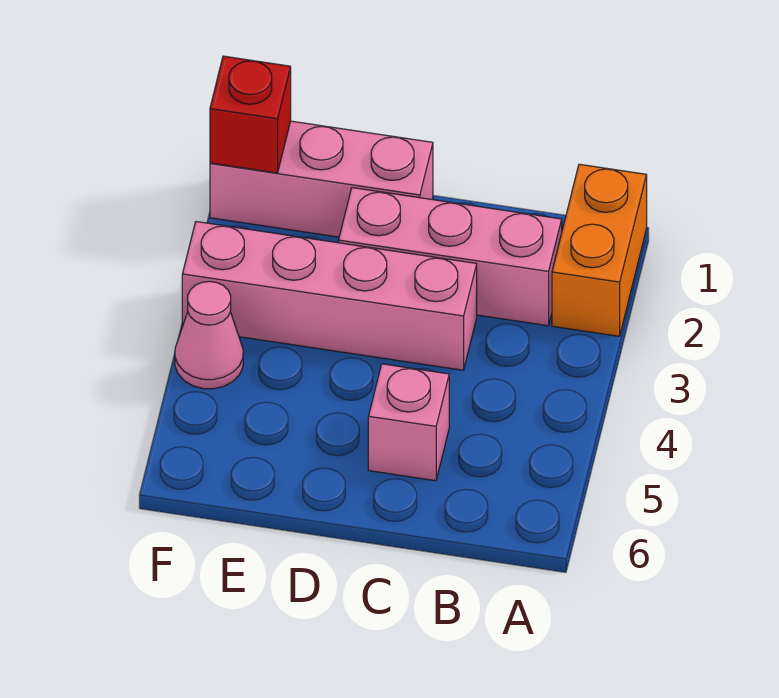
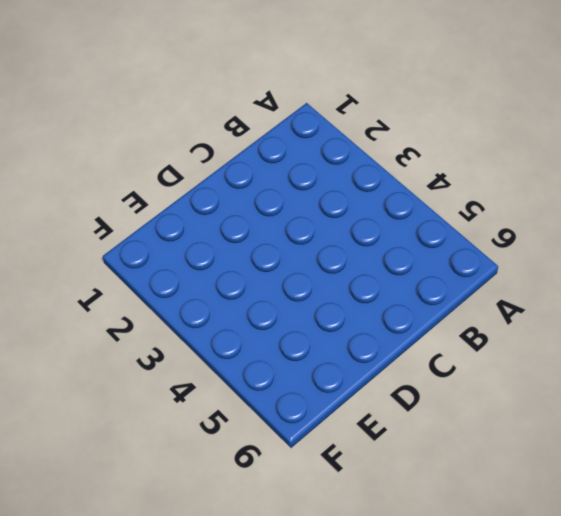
none -> orange brick A1:A2 level 1
none -> pink brick B2:D2 level 1

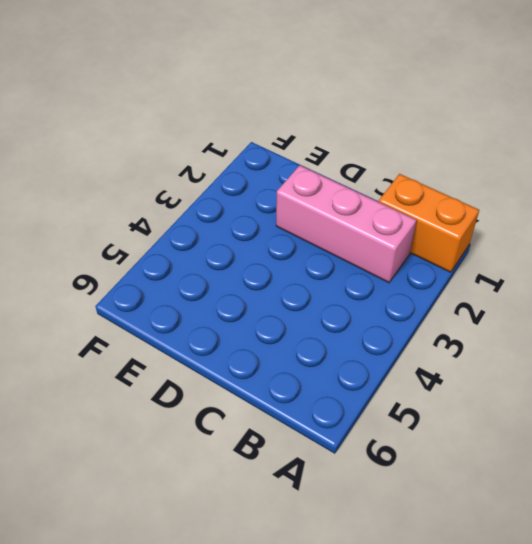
orange brick A1:B1 level 1 -> orange brick A1:A2 level 1
none -> pink brick C3:F3 level 1
none -> pink brick C5 level 1

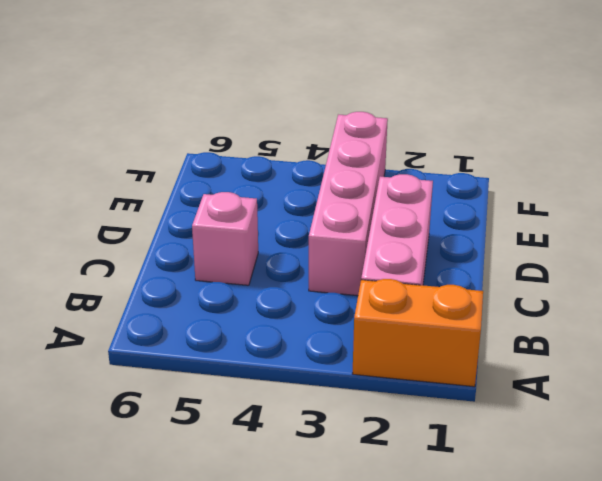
none -> pink brick D1:F1 level 1
none -> pink cone F4 level 1

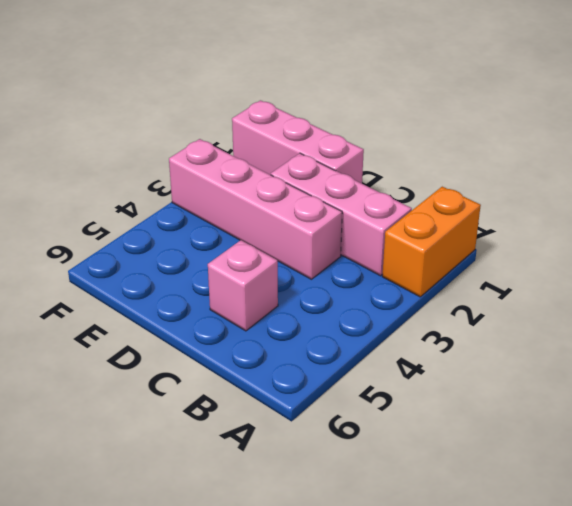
none -> pink cone F4 level 1
none -> red brick F1 level 2

